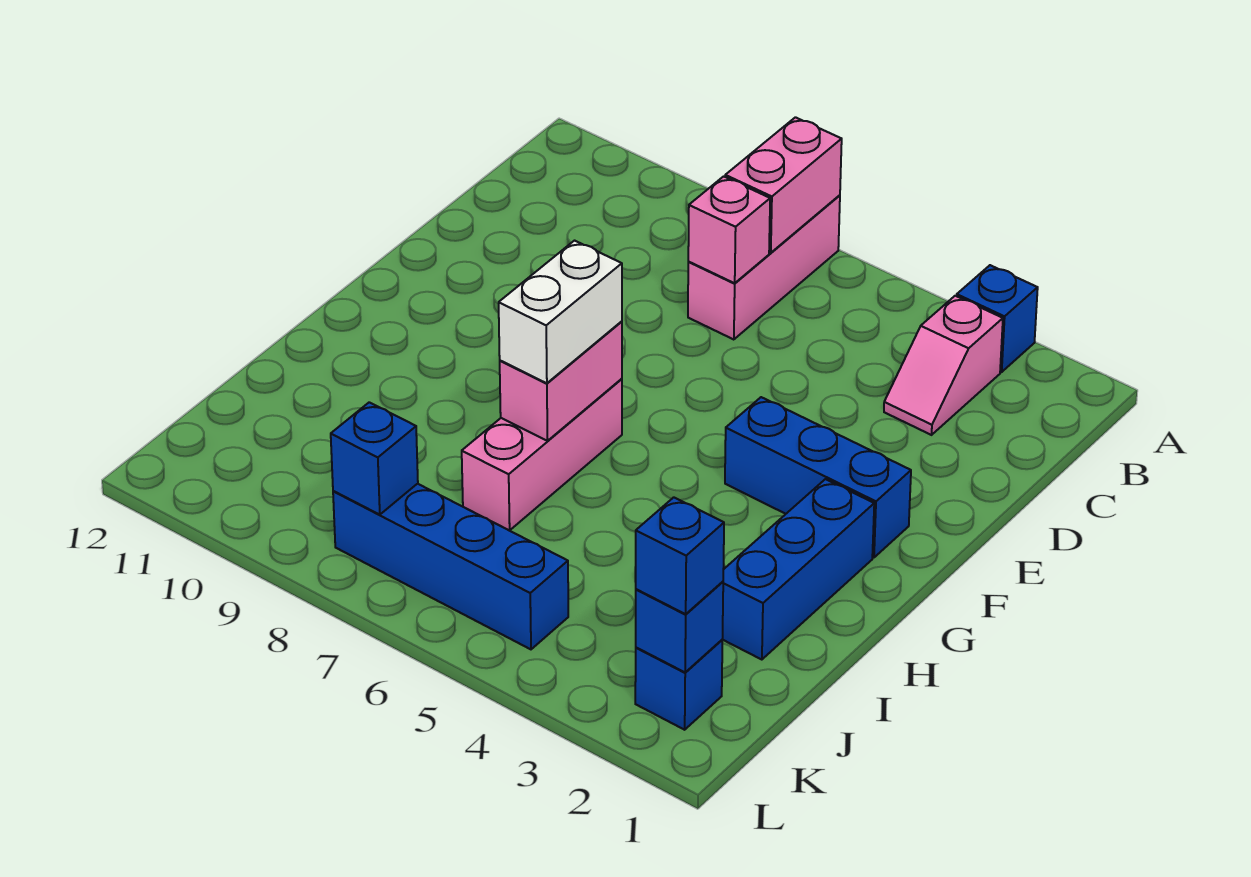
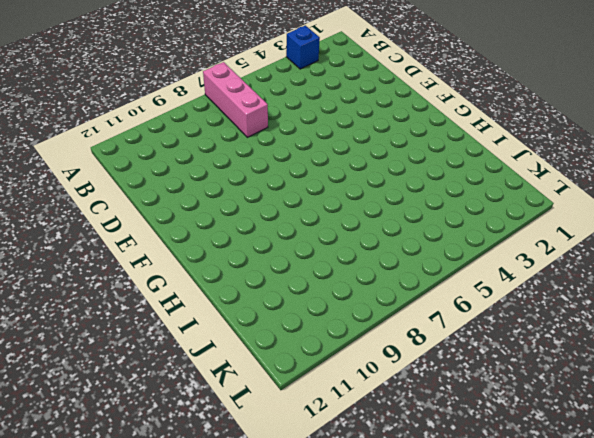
none -> pink slope B3:C3 level 1 top B
none -> blue brick F2:F4 level 1
none -> blue brick G2:I2 level 1

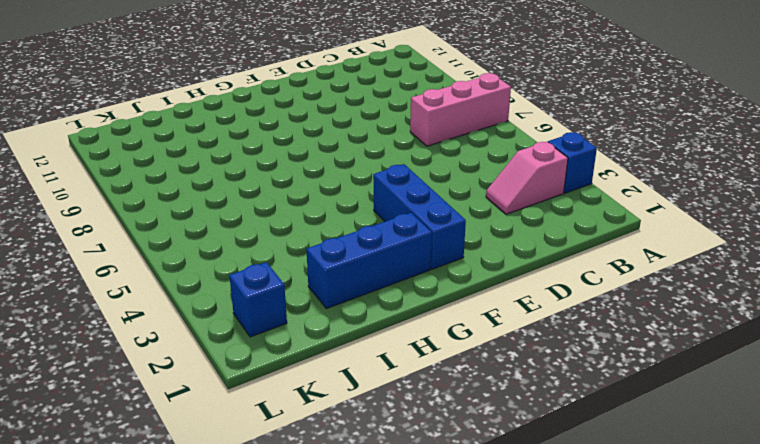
none -> pink brick G7:I7 level 1
none -> blue brick K5:K8 level 1
none -> pink brick A7:B7 level 2

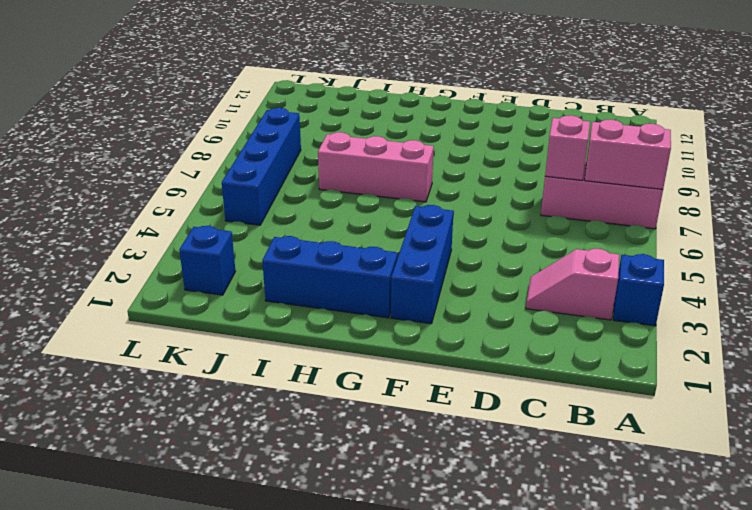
none -> pink brick G7:H7 level 2
none -> blue brick K2 level 2
none -> blue brick K8 level 2

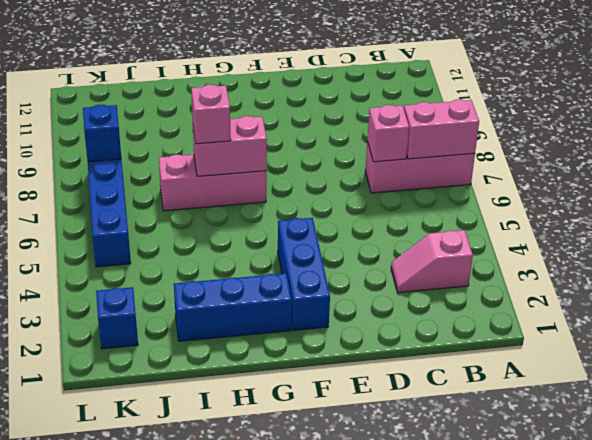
pink brick H7 level 3 -> white brick G7:H7 level 3
none -> blue brick A3 level 1
none -> blue brick K2 level 2
none -> blue brick K2 level 3

